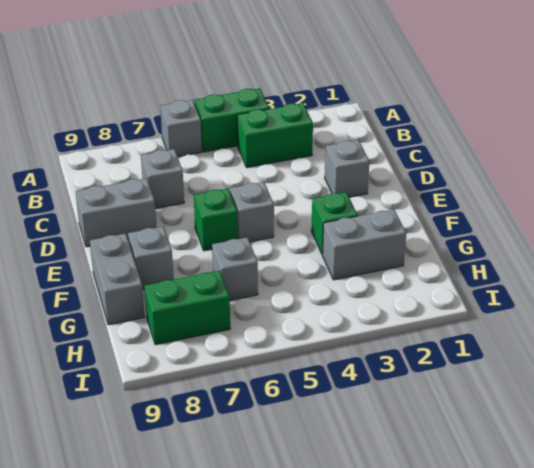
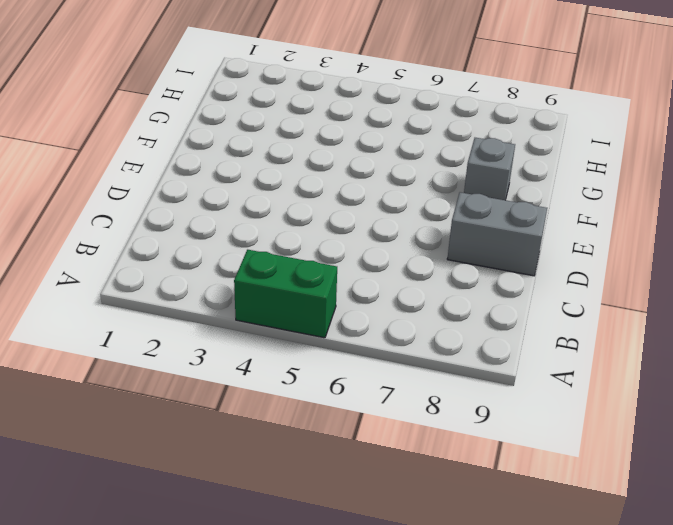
none -> grey brick A6 level 1
none -> green brick B3:B4 level 1
none -> grey brick C7 level 1

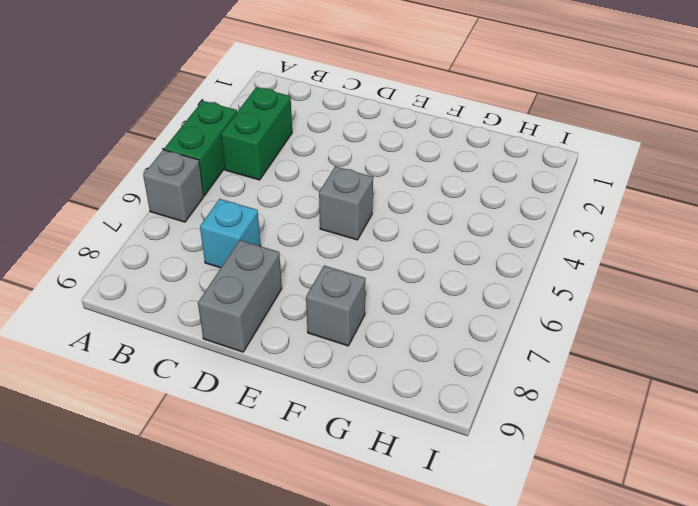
cyan brick C7 level 1 -> grey brick C7 level 1
none -> grey brick D2 level 1
none -> green brick E6 level 1
none -> green brick F3 level 1

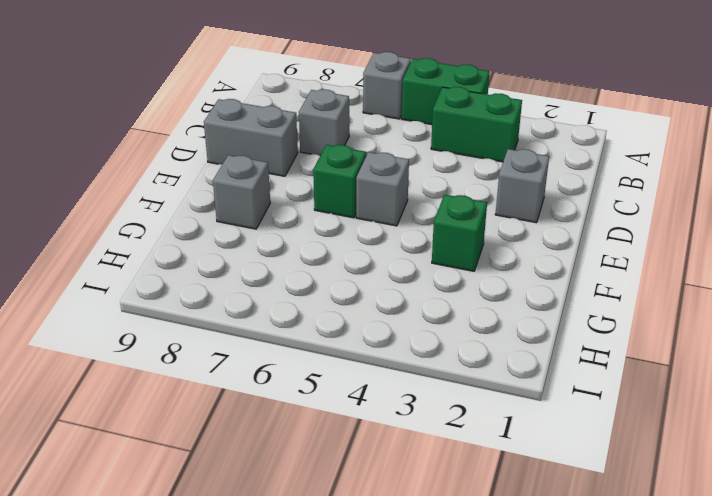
none -> grey brick F9:G9 level 1
none -> grey brick G2:G3 level 1
none -> grey brick G6 level 1

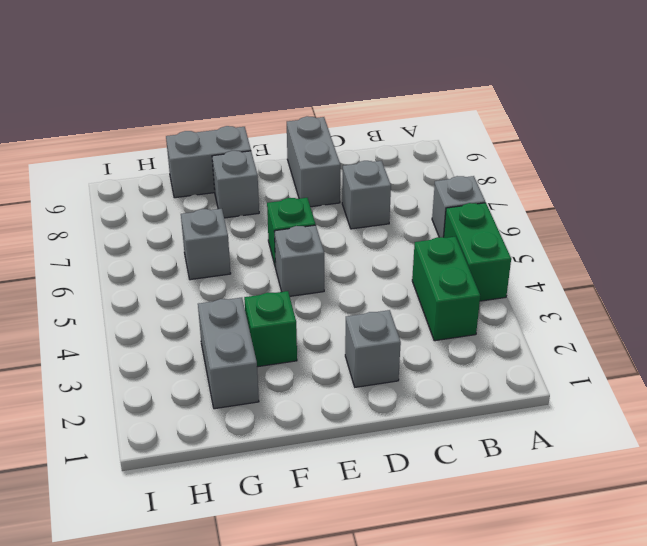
none -> green brick H7:H8 level 1

